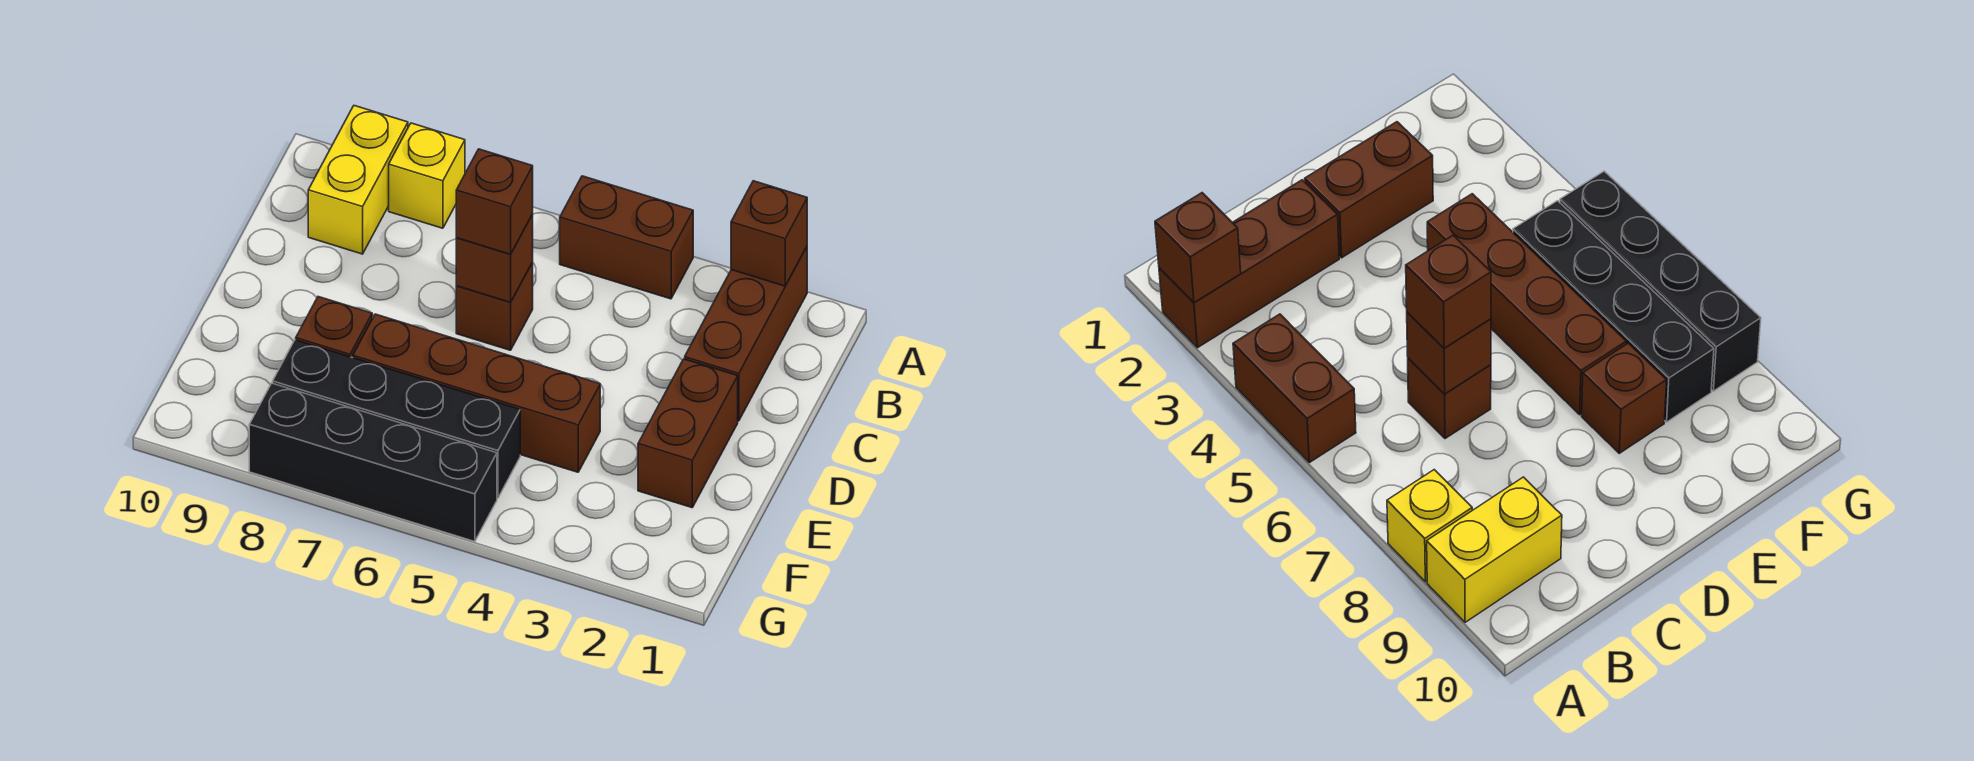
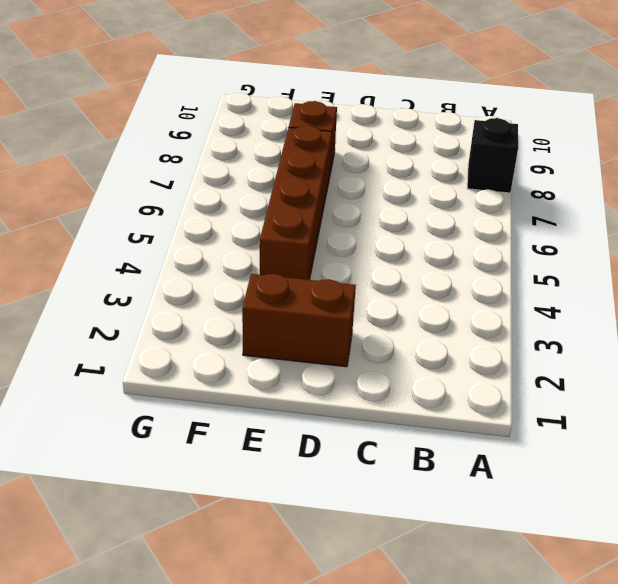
black brick A8 level 1 -> yellow brick A8 level 1
none -> brown brick A2:C2 level 1
none -> brown brick A4:A5 level 1
none -> yellow brick A9:B9 level 1

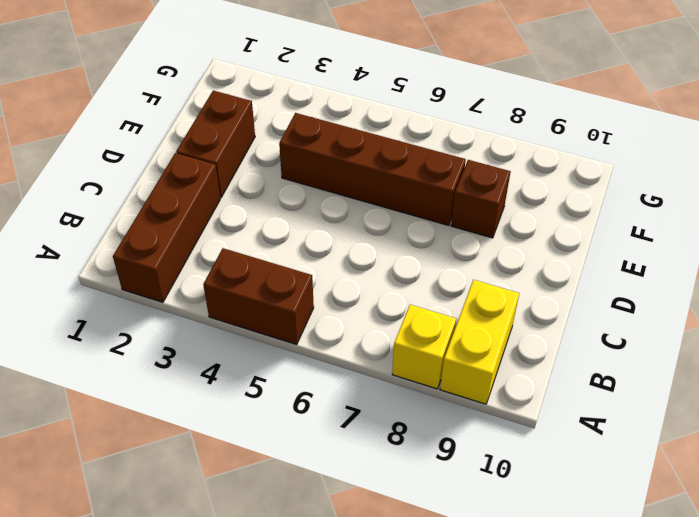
none -> brown brick C6 level 1
none -> black brick F5:F8 level 1
none -> black brick G5:G8 level 1

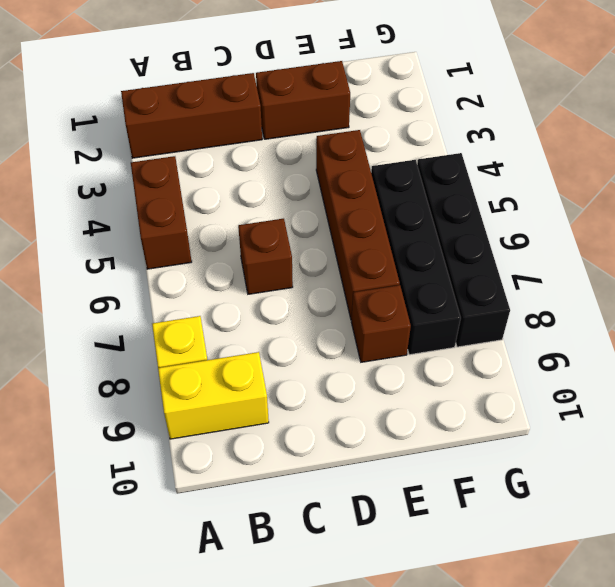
none -> brown brick A2 level 2
none -> brown brick C6 level 2
none -> brown brick C6 level 3

